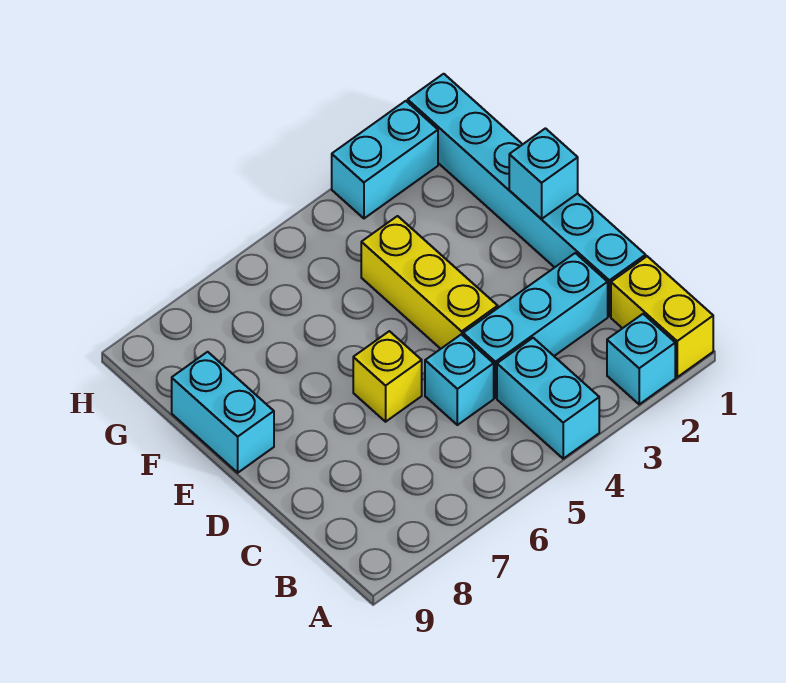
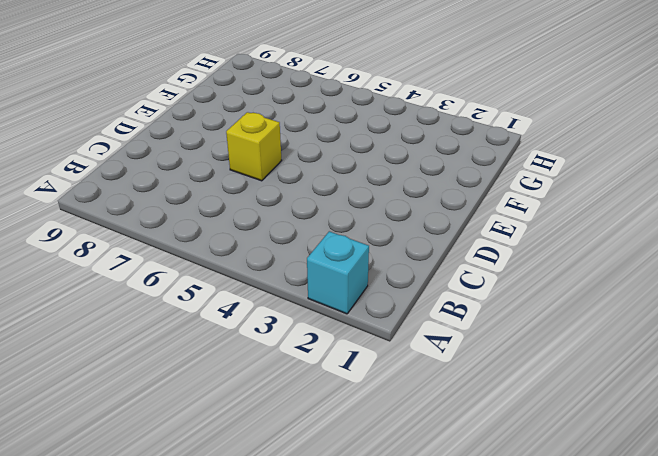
none -> yellow brick A1:B1 level 1
none -> cyan brick A4:B4 level 1

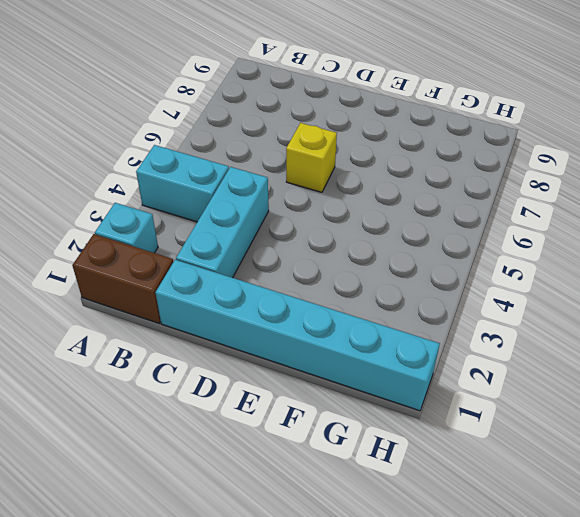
brown brick A1:B1 level 1 -> yellow brick A1:B1 level 1
none -> cyan brick C5 level 1
none -> yellow brick D4:F4 level 1

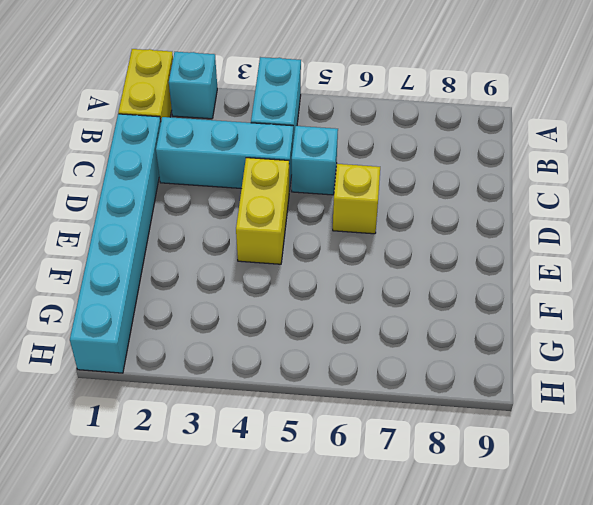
yellow brick D4:E4 level 1 -> yellow brick D4:F4 level 1
none -> cyan brick E9:F9 level 1
none -> cyan brick H2:H3 level 1

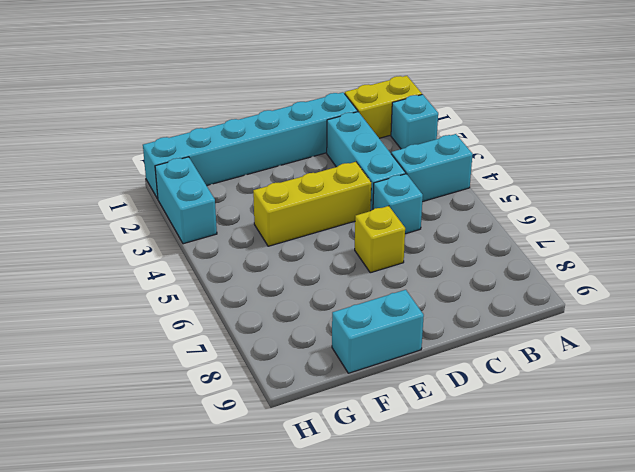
none -> cyan brick E1 level 2

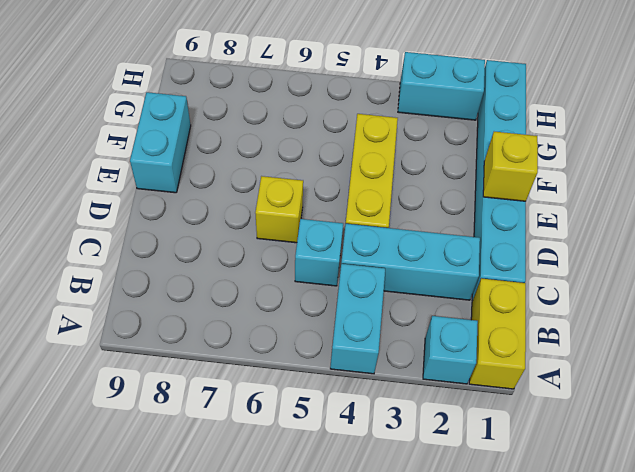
yellow brick E1 level 2 -> cyan brick E1 level 2

